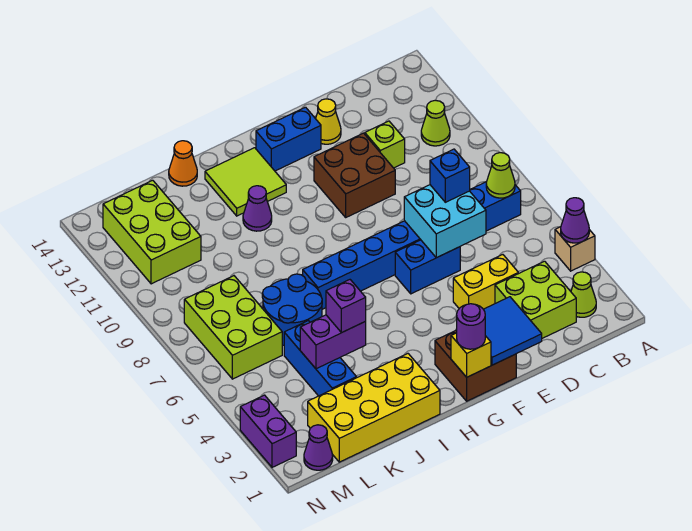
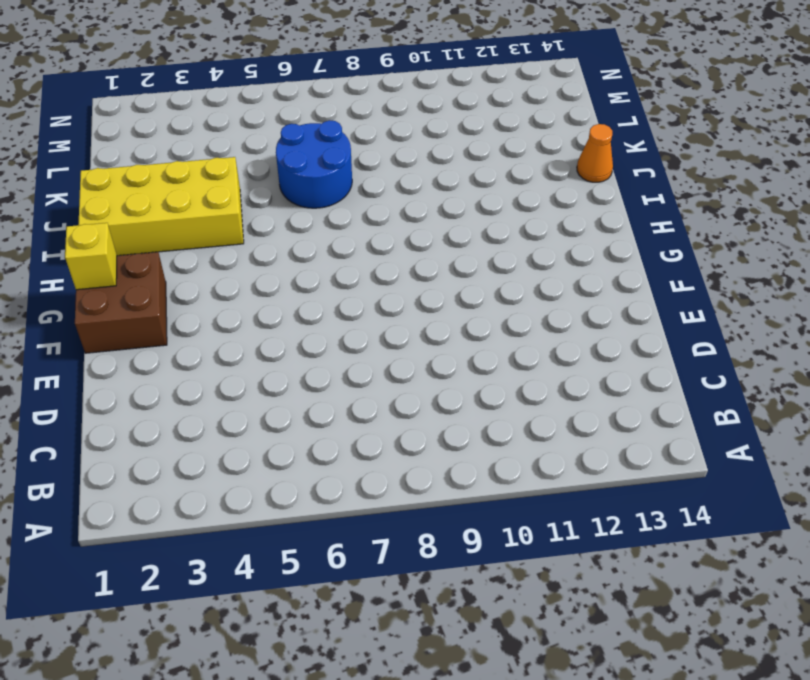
yellow brick I1:J4 level 1 -> yellow brick I1:L2 level 1
none -> tan brick A4 level 1
none -> lime cone B2 level 1
none -> blue brick B7:I7 level 1
none -> lime cone B11 level 1

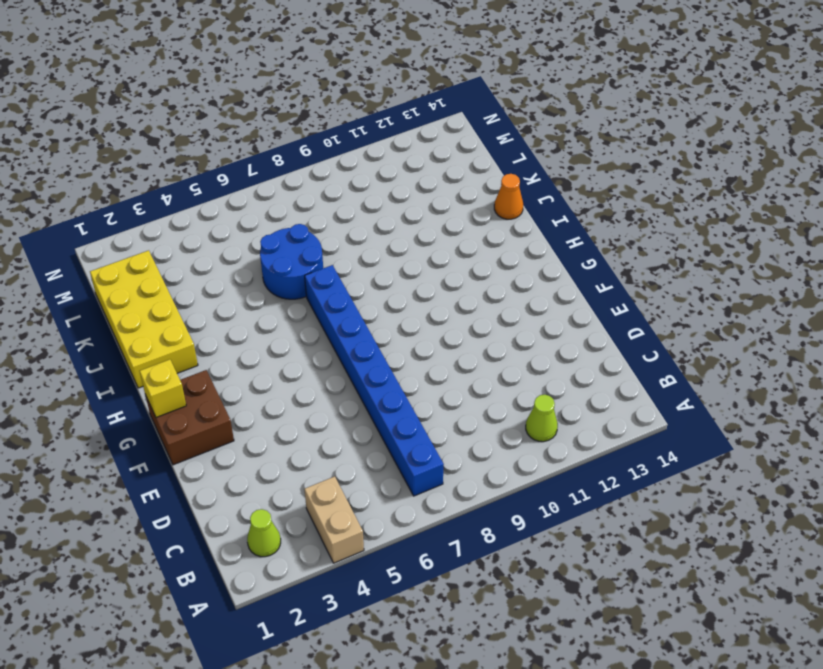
tan brick A4:B4 level 1 -> tan brick A4 level 1
none -> lime brick C2:D3 level 1
none -> yellow brick D4:E4 level 1
none -> lime brick D11 level 1
none -> blue brick E6:F6 level 1

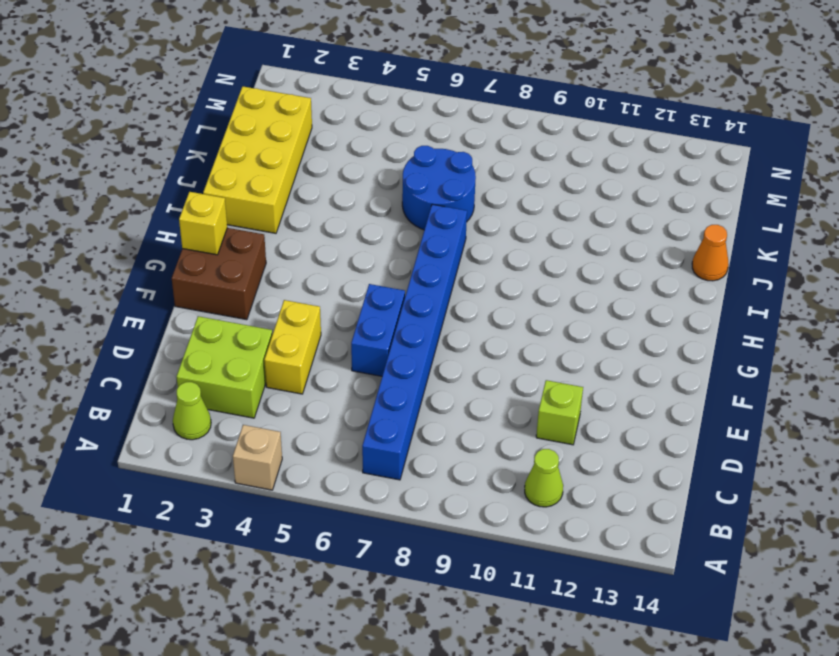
none -> brown brick E10:F11 level 1
none -> yellow cone E13 level 1
none -> blue brick F13:G13 level 1
none -> lime tile H12:I13 level 1

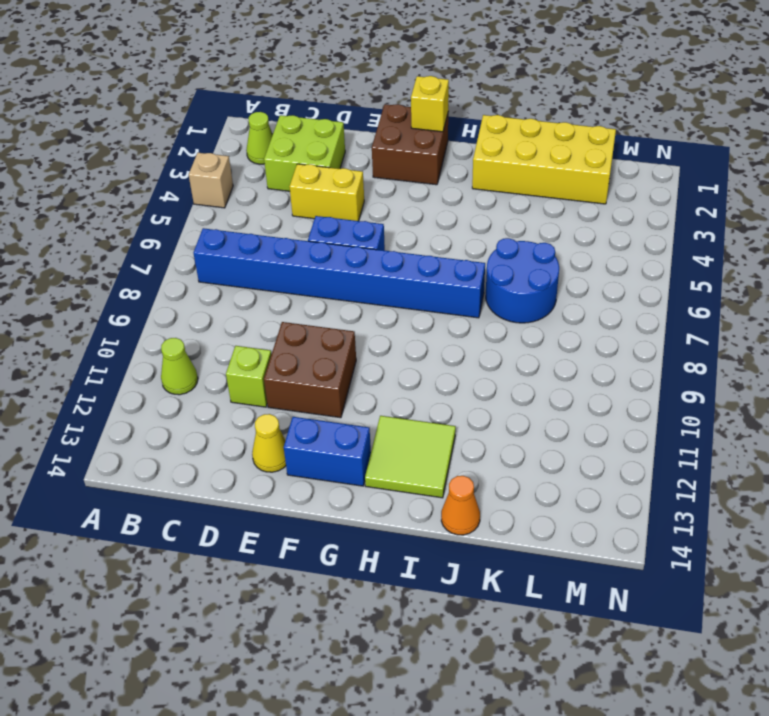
none -> purple cone I11 level 1
none -> blue brick K3:K5 level 1
none -> lime brick L6:M8 level 1
none -> lime brick L11:M13 level 1

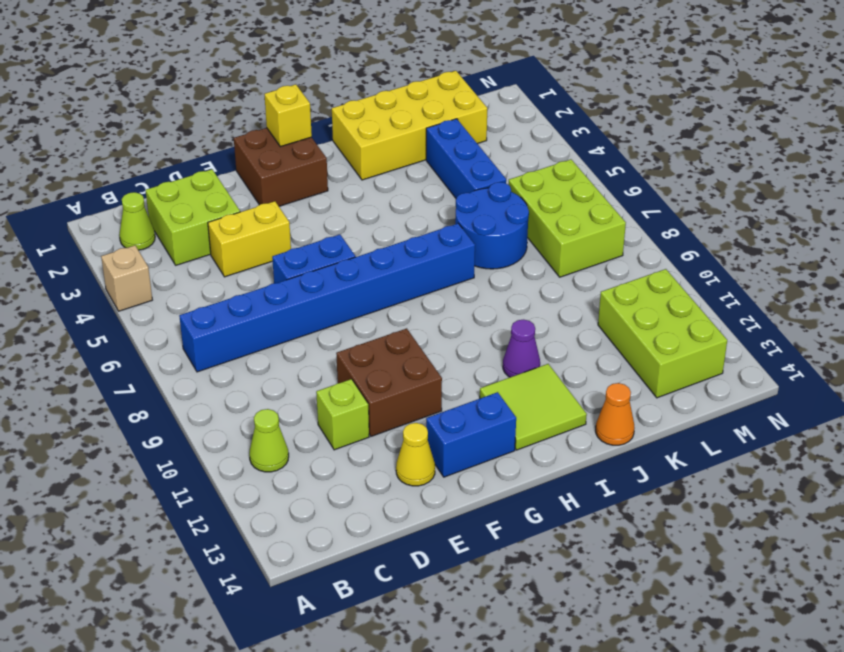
none -> purple cone M1 level 1
none -> purple brick N2:N3 level 1
none -> purple cone A4 level 2
none -> lime cone B7 level 2

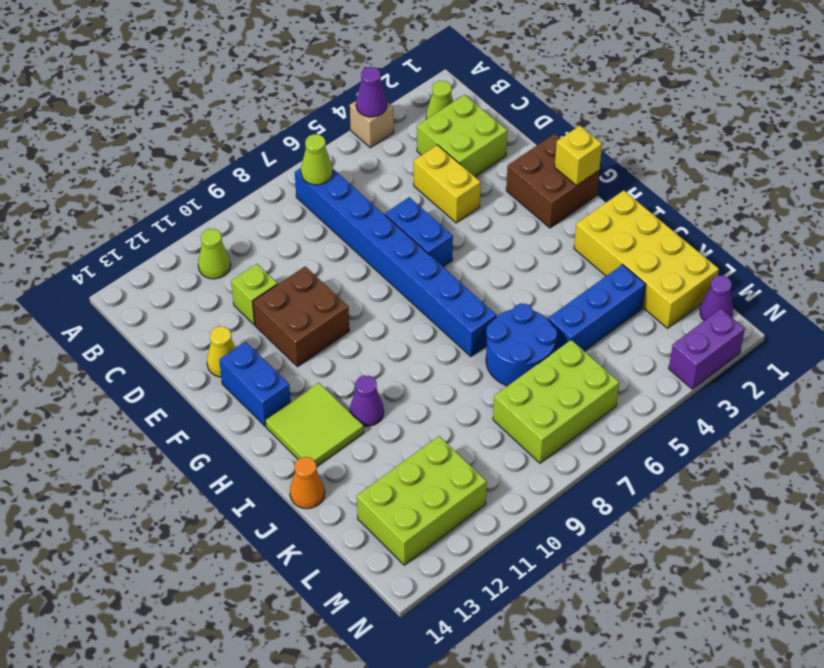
none -> cyan brick D6:E7 level 2
none -> blue tile E1:F2 level 2
none -> purple brick J4:K4 level 2
none -> blue brick D7 level 3

